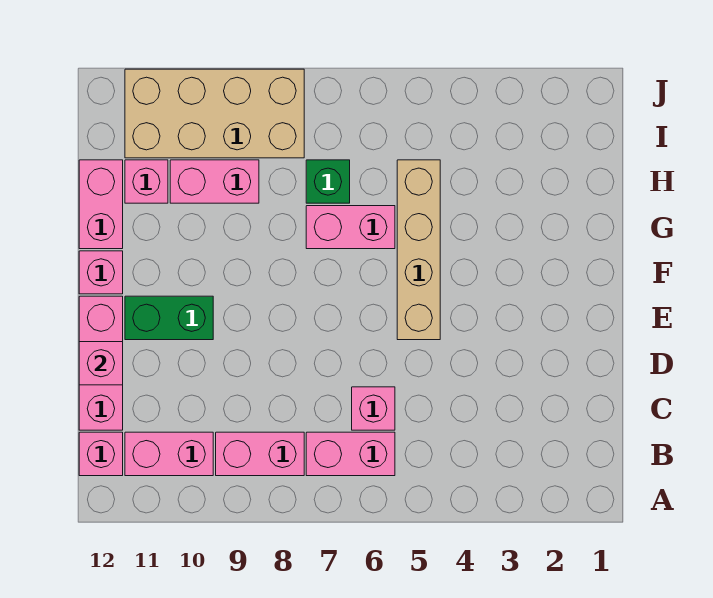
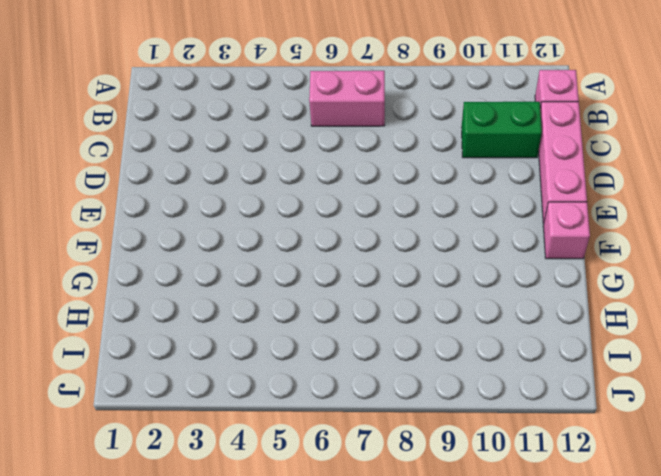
green brick C10:C11 level 1 -> green brick E10:E11 level 1
none -> pink brick B8:B9 level 1
none -> pink brick B10:B11 level 1
none -> pink brick C6 level 1

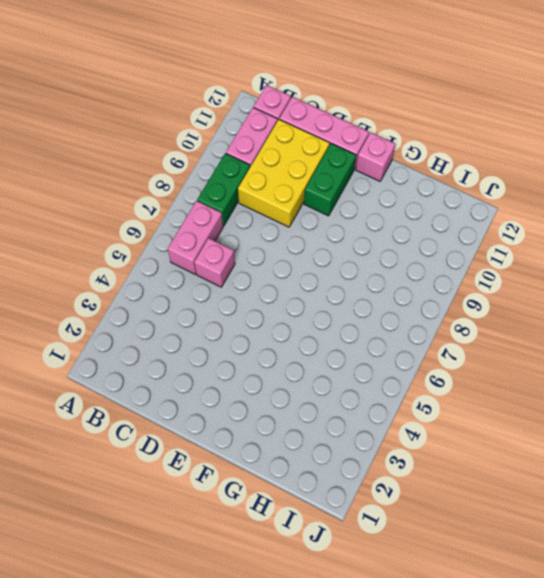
green brick B8:B9 level 1 -> pink brick B8:B9 level 1
yellow brick C9:D11 level 1 -> none
none -> tan brick E5:H5 level 1
none -> pink brick G6:G7 level 1
none -> pink brick G12:H12 level 1

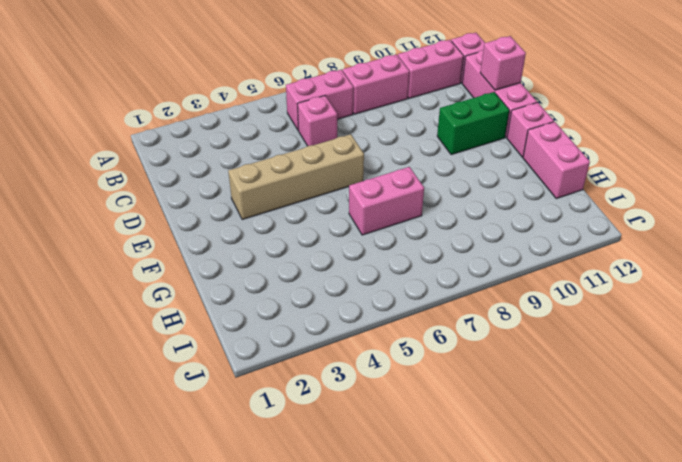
tan brick E3:E6 level 1 -> tan brick E5:H5 level 1
none -> green brick H7 level 1
none -> pink brick H9:H10 level 1
none -> pink brick H11 level 1

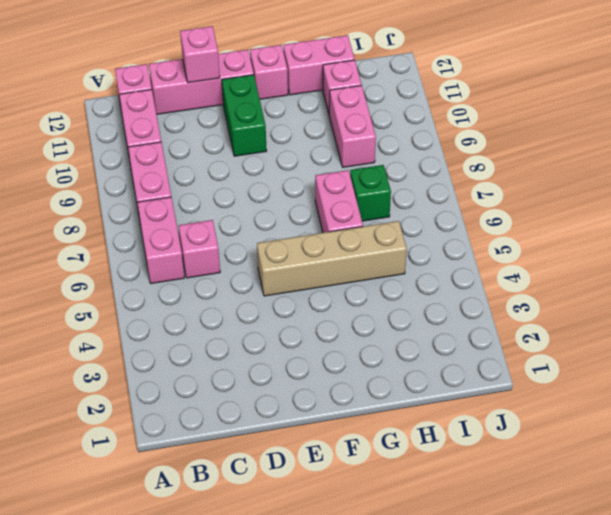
none -> tan brick I8:J11 level 1

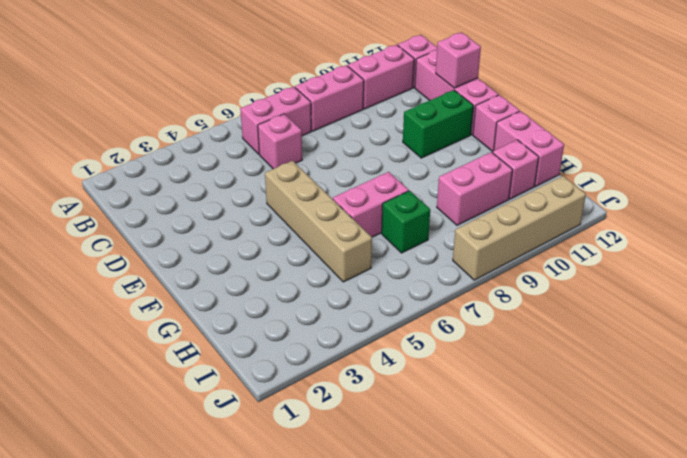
tan brick J8:J11 level 1 -> tan brick I8:J11 level 1

